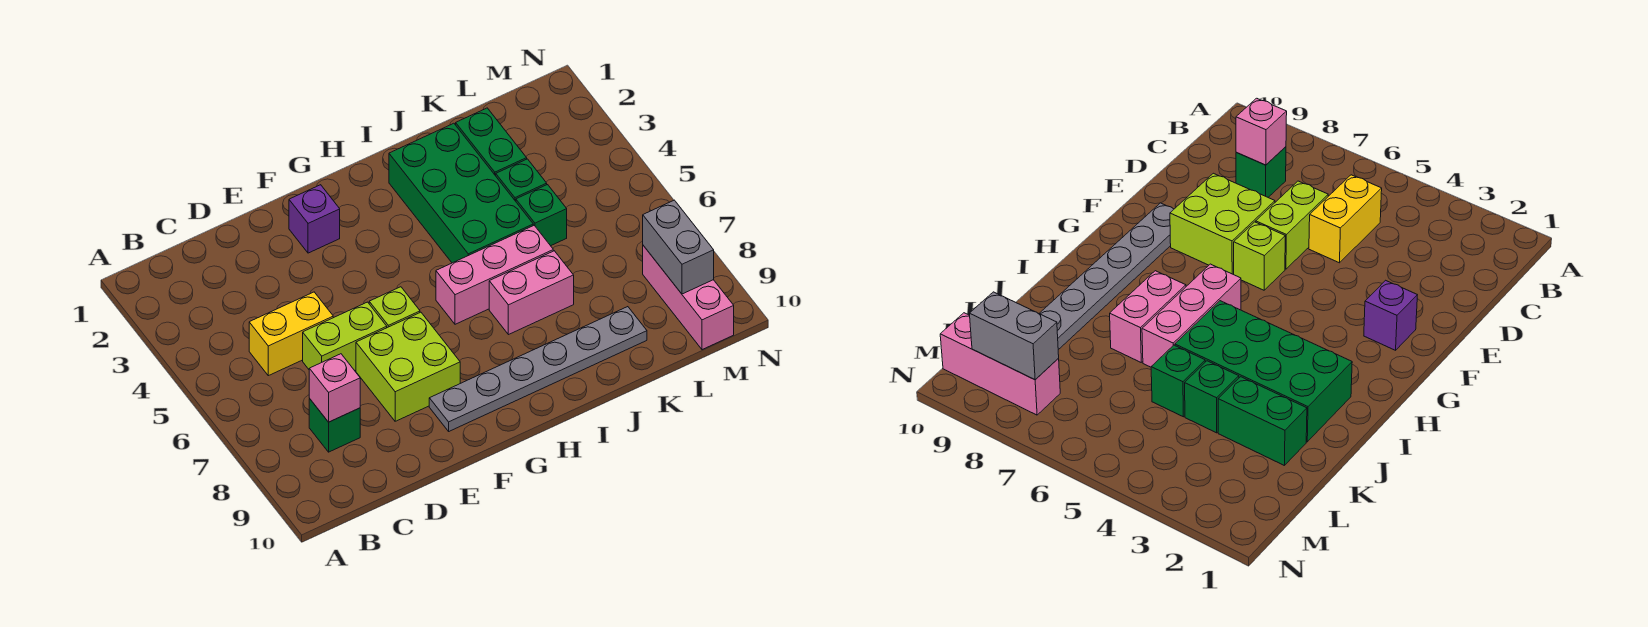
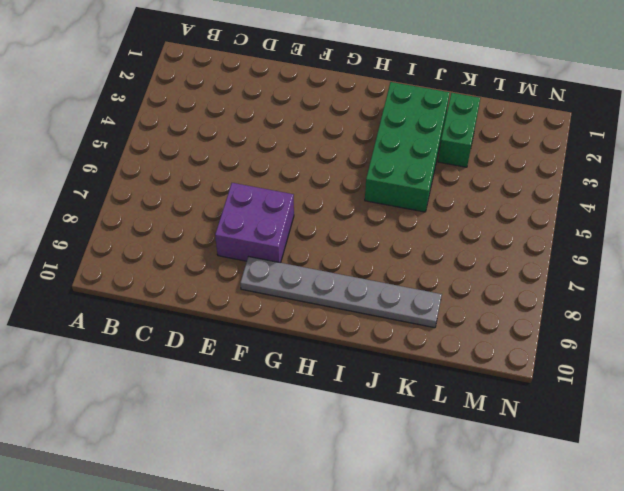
purple brick E7:F8 level 1 -> lime brick E7:F8 level 1
none -> yellow brick C5:D5 level 1
none -> green brick C8 level 1
none -> lime brick D6:E6 level 1

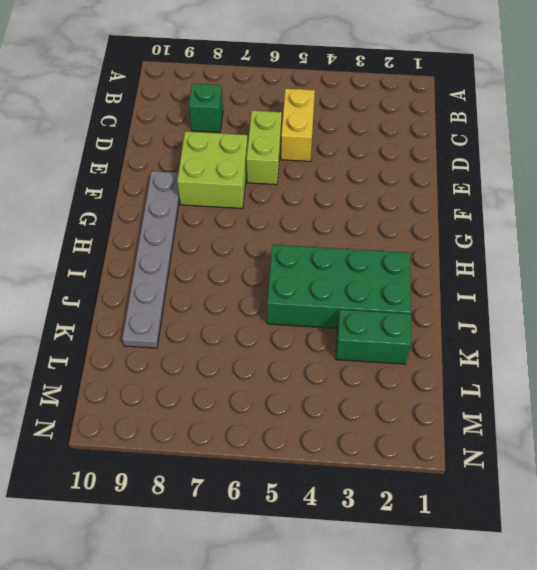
none -> purple brick F2 level 1
none -> lime brick F6 level 1
none -> pink brick H6:J6 level 1

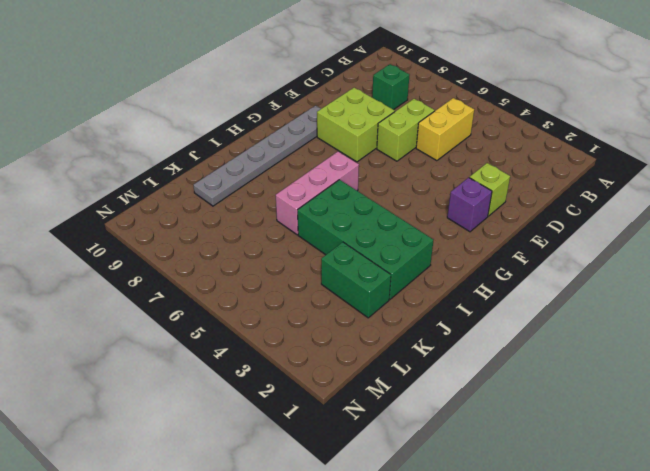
lime brick E2 level 1 -> lime brick F6 level 1
none -> pink brick I7:J7 level 1
none -> green brick K4 level 1
none -> green brick K5 level 1

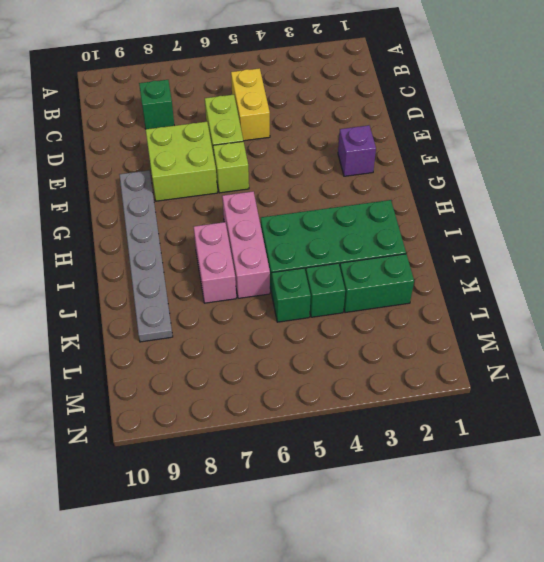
none -> pink brick M8:M10 level 1
none -> pink brick C8 level 2
none -> grey brick M8:M9 level 2

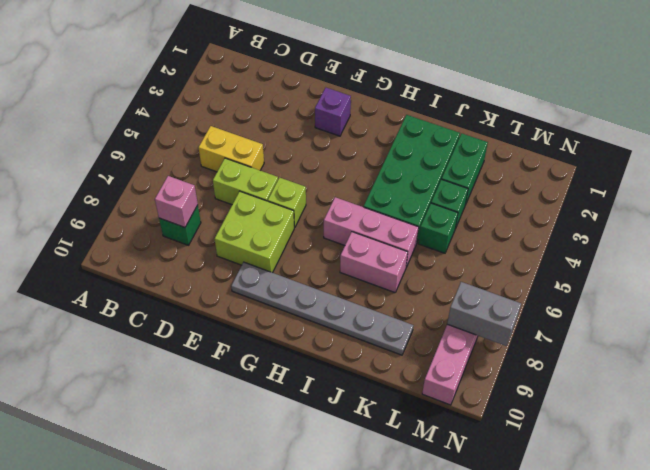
grey brick M8:N8 level 2 -> grey brick M8:M9 level 2

